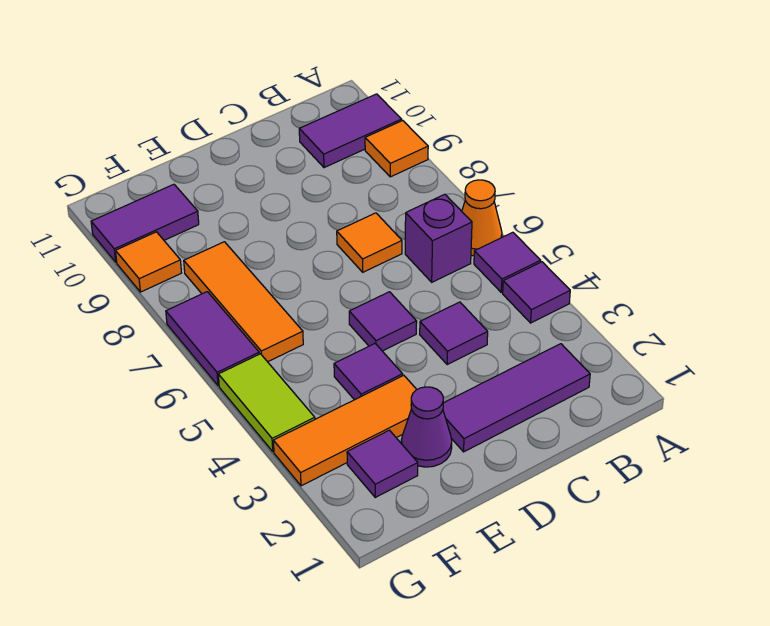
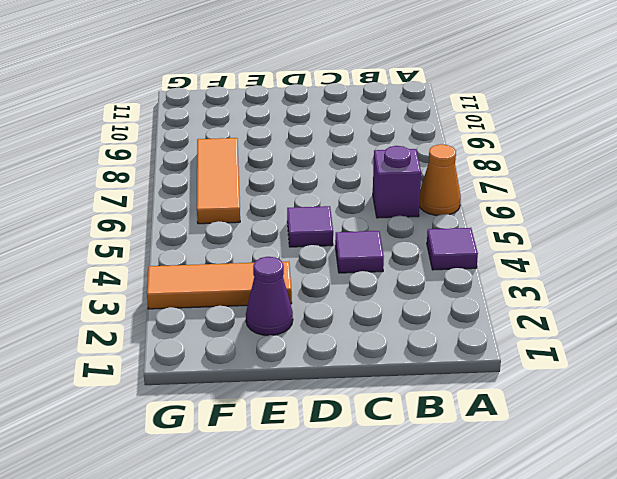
none -> purple tile A5 level 1
none -> orange tile A9 level 1
none -> purple tile A10:B10 level 1

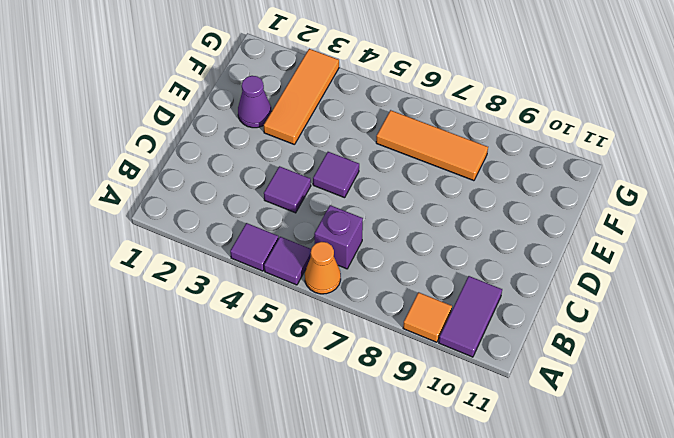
none -> purple tile B2:D2 level 1
none -> orange tile C7 level 1
none -> purple tile E4 level 1

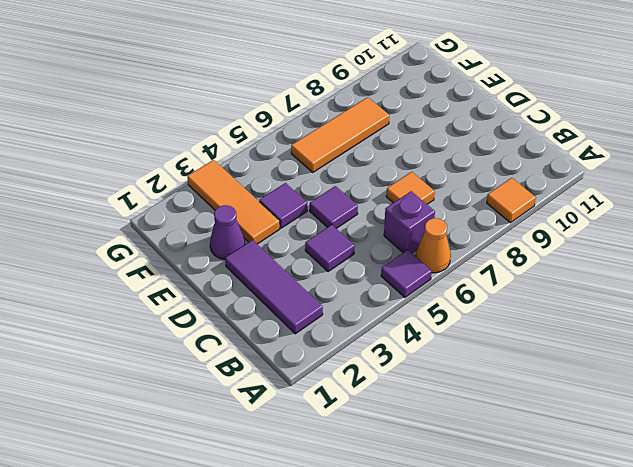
none -> purple tile A4 level 1
none -> purple tile A10:B10 level 1
none -> purple tile F2 level 1

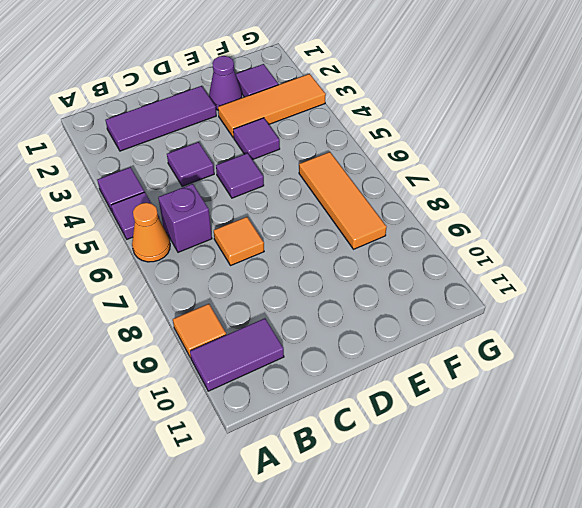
none -> purple tile F10:G10 level 1
none -> lime tile G4:G5 level 1
none -> purple tile G6:G7 level 1

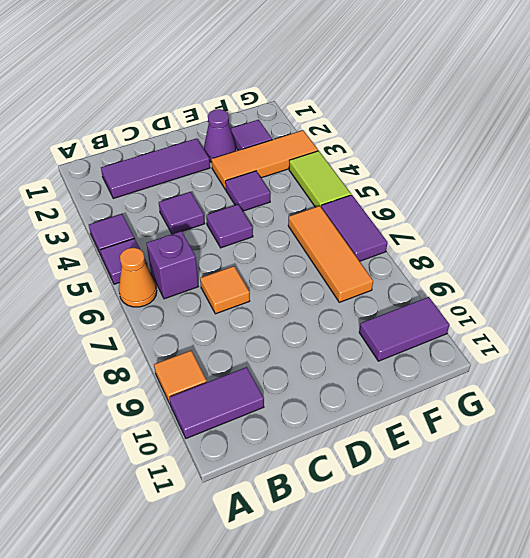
none -> orange tile G9 level 1

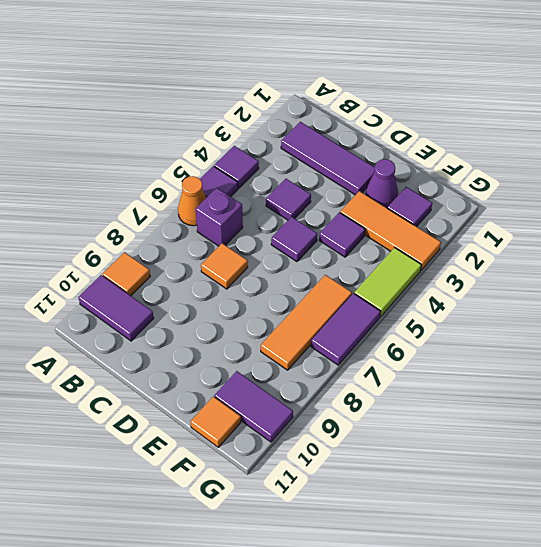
orange tile F11 level 1 -> orange tile G9 level 1

